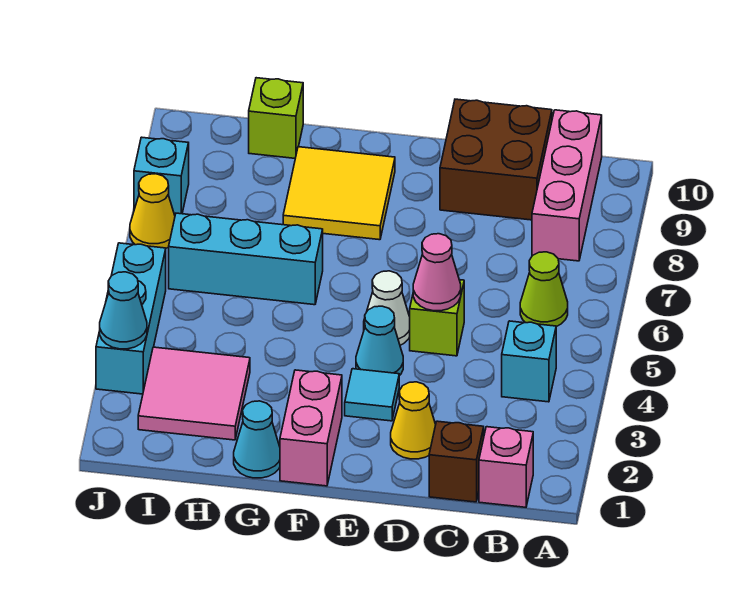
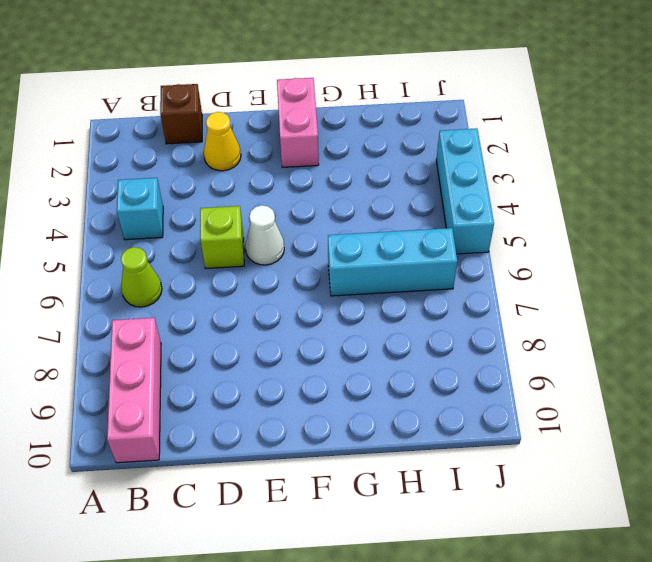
none -> pink brick B1 level 1
none -> brown brick C9:D10 level 1
none -> cyan tile E3 level 1

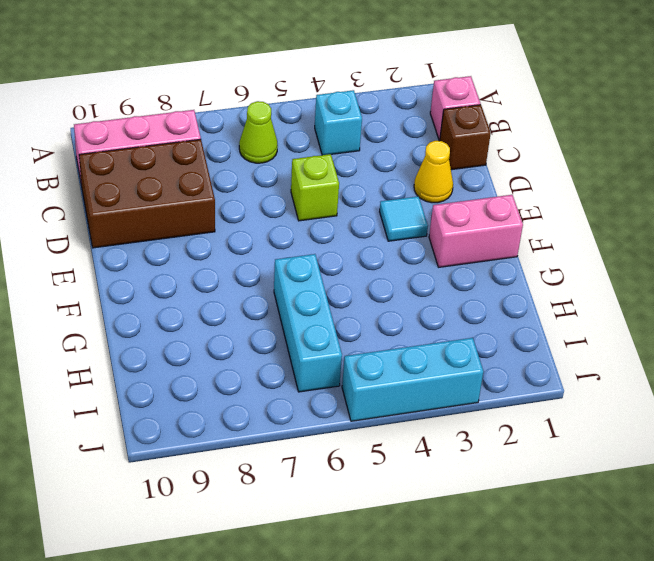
brown brick C8:D10 level 1 -> brown brick C9:D10 level 1
none -> cyan cone E4 level 1
none -> white cone E5 level 1
none -> yellow tile F8:G9 level 1

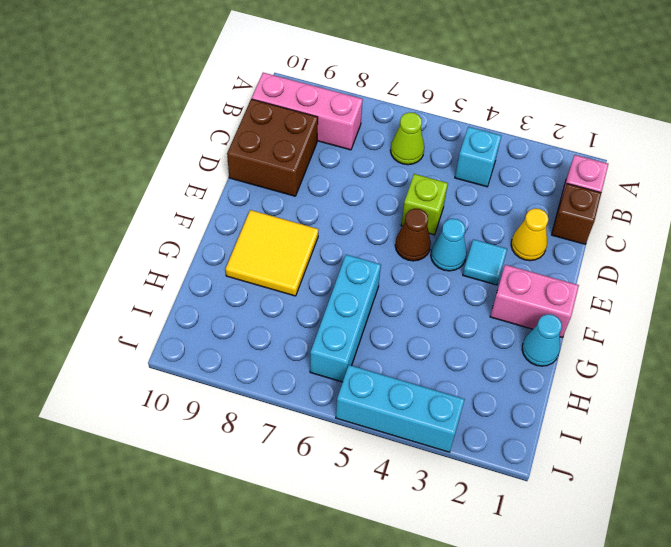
brown cone E5 level 1 -> white cone E5 level 1
none -> pink tile H2:I3 level 1
none -> lime brick H10 level 1
none -> yellow cone J7 level 1

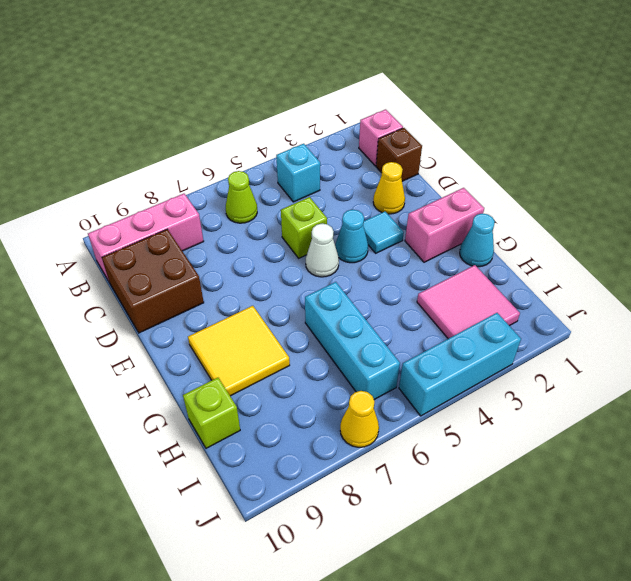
none -> cyan brick J8 level 1
none -> pink cone D5 level 2
none -> cyan cone J3 level 2

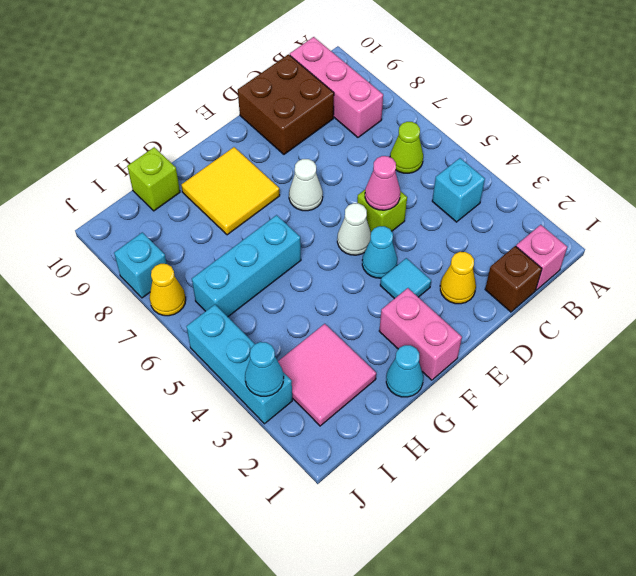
white cone E7 level 1 -> none

